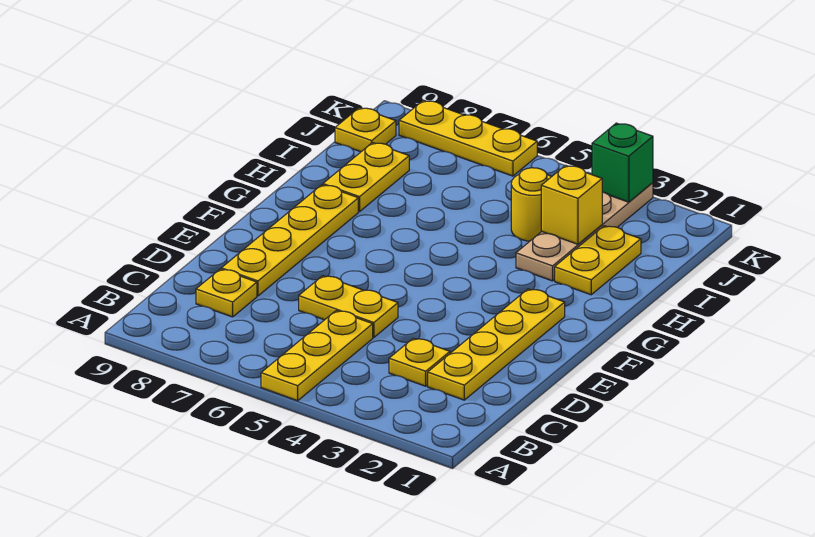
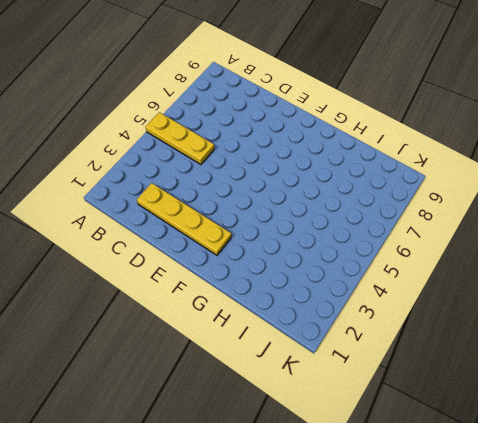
none -> yellow plate C3 level 1
none -> yellow plate C8 level 1
none -> yellow plate D5:D6 level 1

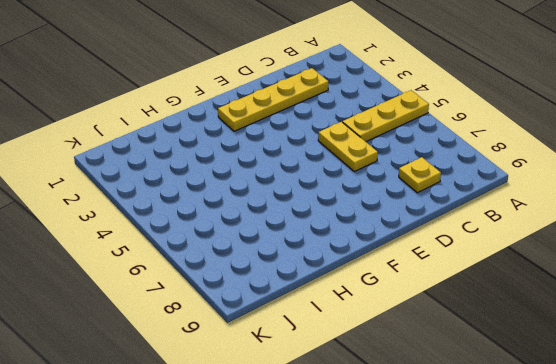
none -> yellow plate C3 level 1
none -> yellow plate D8:G8 level 1
none -> yellow plate H2:I2 level 1

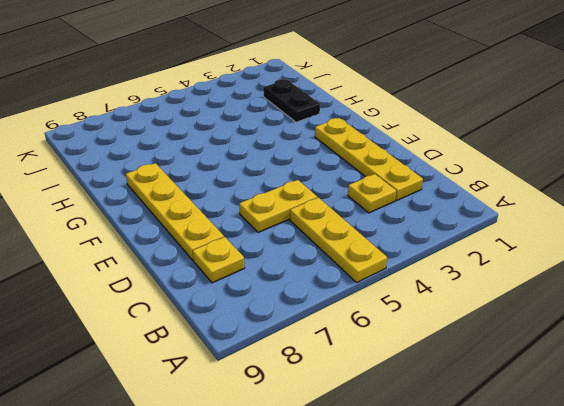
black plate H2:I2 level 1 -> yellow plate H2:I2 level 1
none -> tan plate H3:K3 level 1
none -> yellow plate H8:I8 level 1
none -> yellow round brick I4 level 1

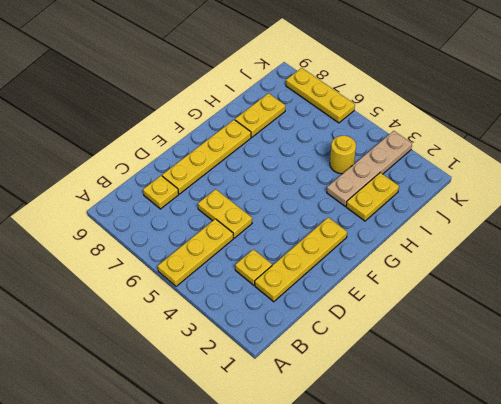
none -> yellow plate J9 level 1
none -> yellow brick I3 level 2
none -> green brick K3 level 2

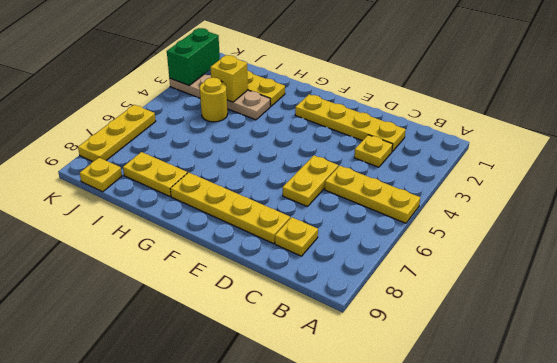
green brick K2:K3 level 2 -> green brick K3 level 2

